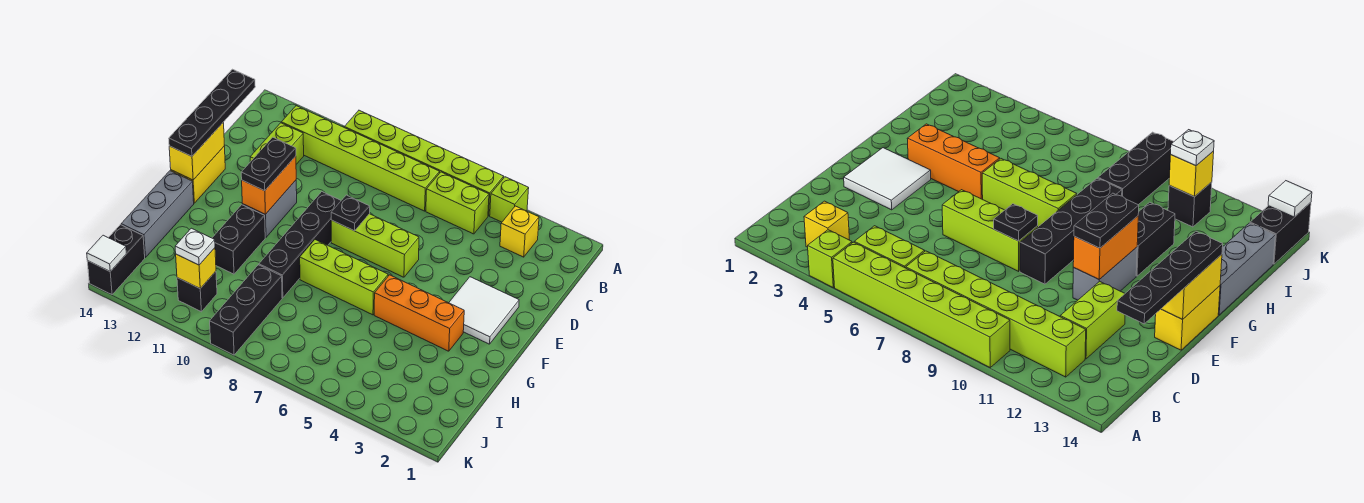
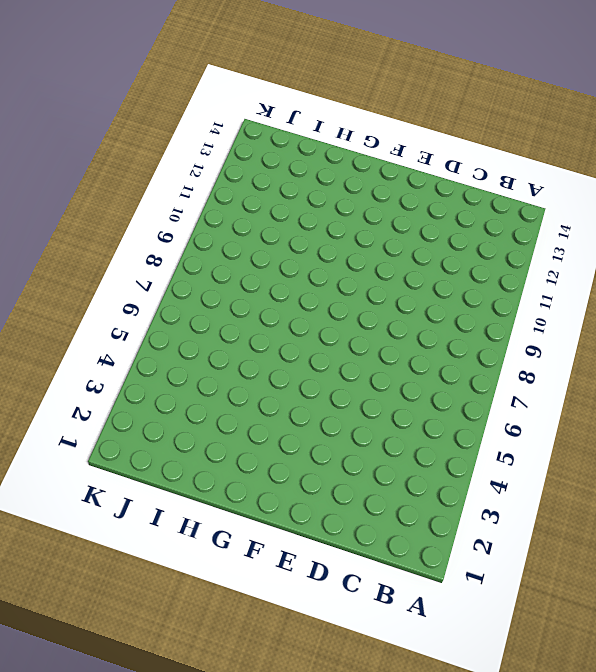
none -> lime brick A4 level 1
none -> lime brick A5:A10 level 1
none -> yellow brick B3 level 1

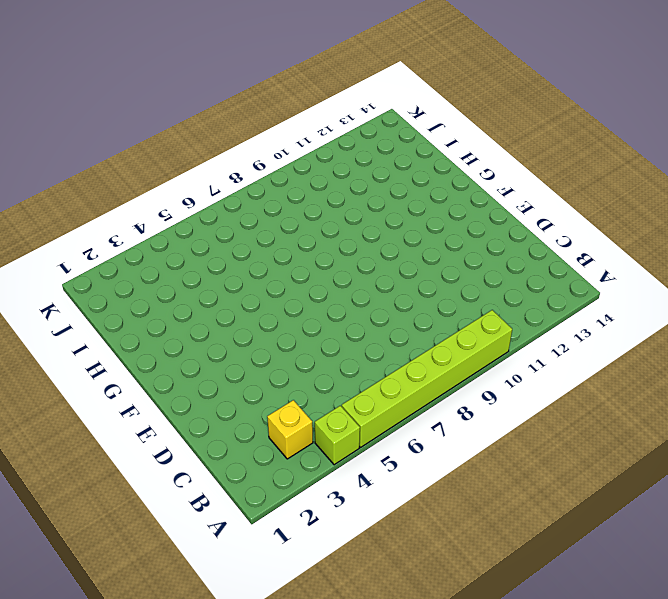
none -> lime brick B5:B6 level 1
none -> lime brick B7:B12 level 1
none -> lime brick C12:D12 level 1

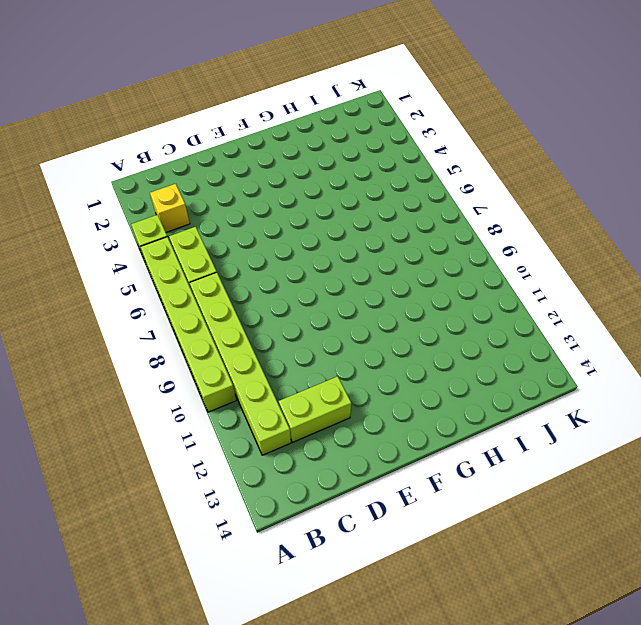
none -> white tile E2:F3 level 1
none -> lime brick E6:E8 level 1
none -> black brick E9:H9 level 1

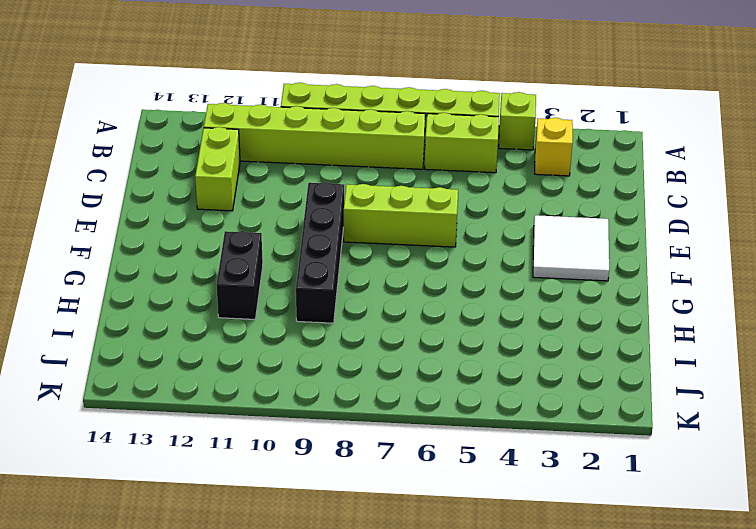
none -> grey brick E11:F11 level 1
none -> yellow brick E14:F14 level 1
none -> orange brick G3:G5 level 1

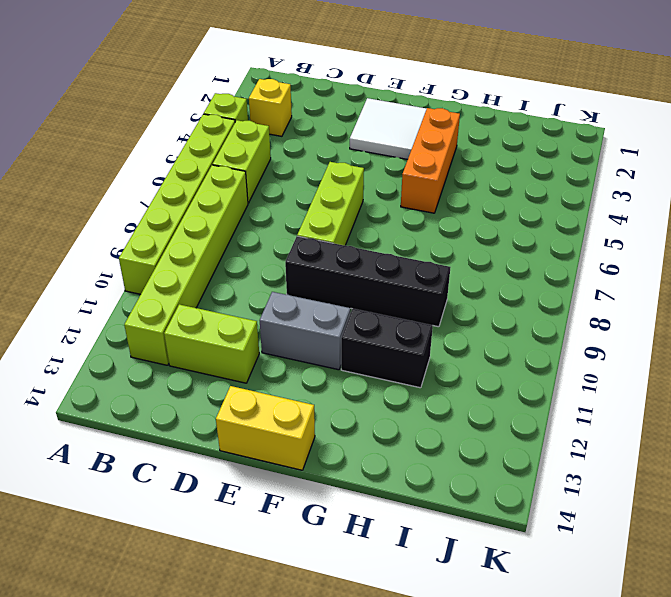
none -> lime brick G6:G8 level 1
none -> grey brick G14:I14 level 1
none -> black brick I9:K9 level 1

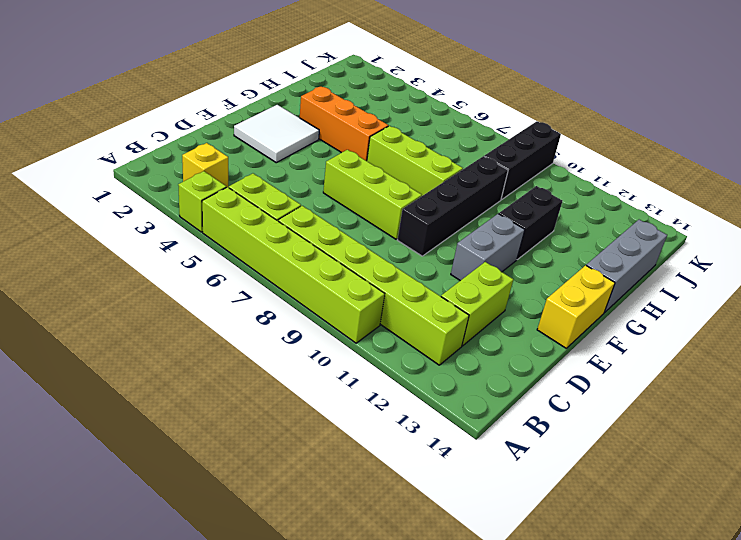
none -> black brick J11 level 1
none -> black brick J14:K14 level 1
none -> black plate E8 level 2

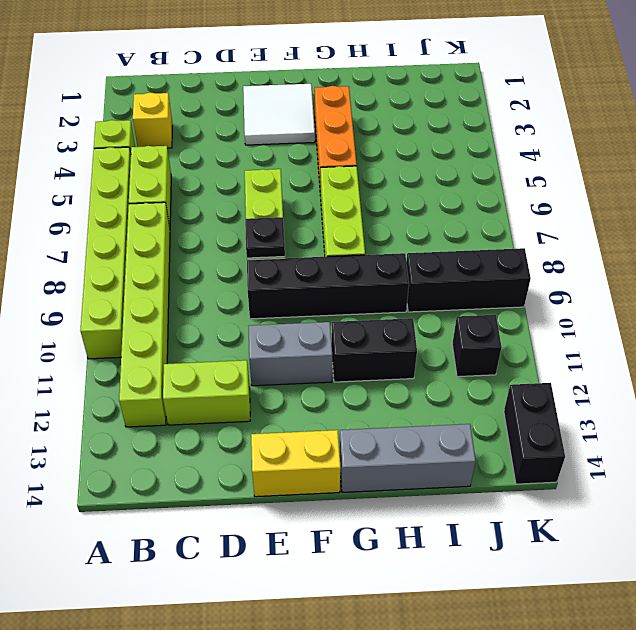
black brick K13:K14 level 1 -> black brick J14:K14 level 1
none -> orange brick E11:F11 level 2
none -> yellow brick E14:F14 level 2
none -> yellow brick J11 level 2

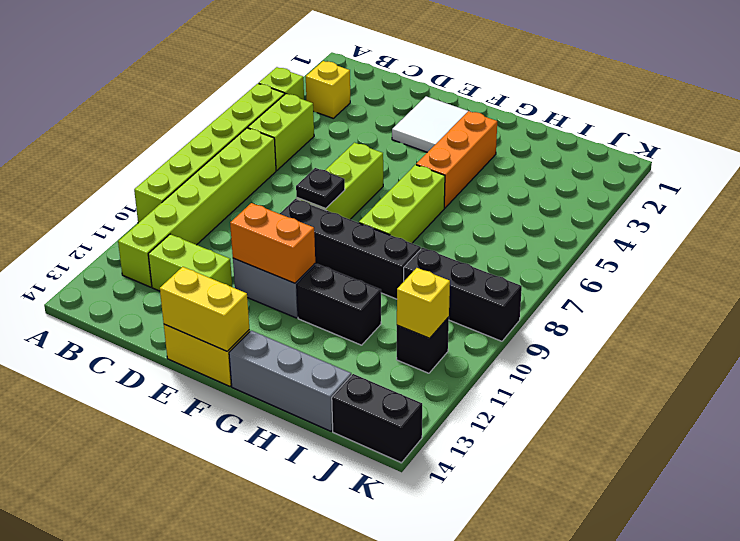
none -> white tile K14 level 2
none -> black plate C14:F14 level 3
none -> black plate E11:F11 level 3

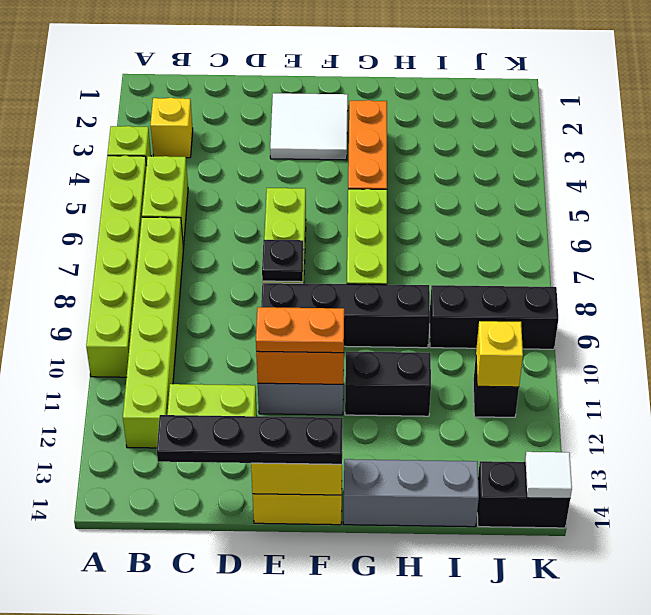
orange plate E11:F11 level 3 -> black plate E11:F11 level 3
none -> white plate J11 level 3

